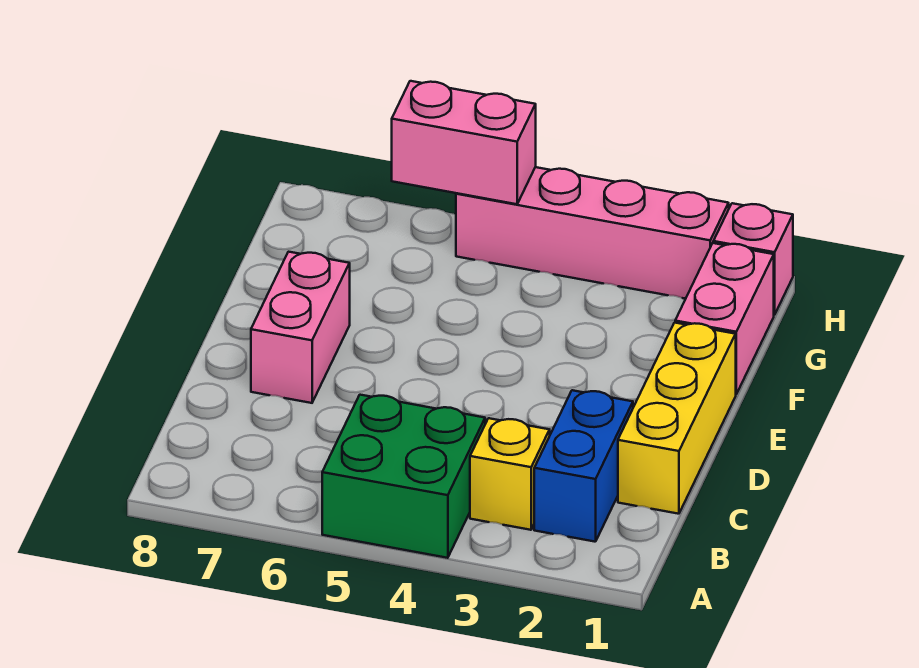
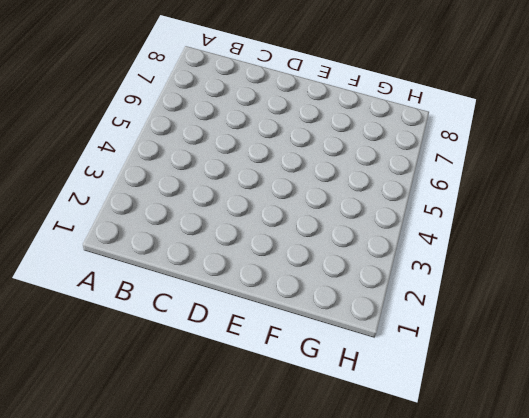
none -> green brick A4:B5 level 1
none -> blue brick B2:C2 level 1

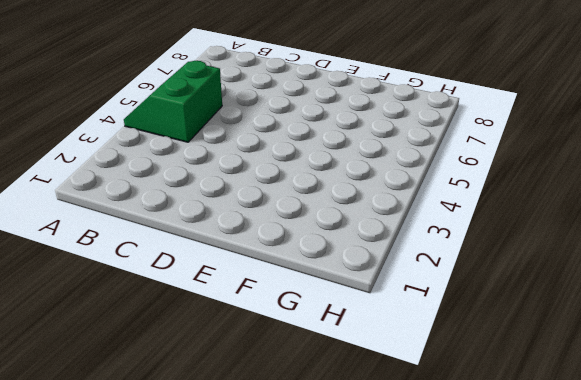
green slope A4:B5 level 1 top B -> green brick A4:B5 level 1
none -> blue brick B2:C2 level 1
none -> yellow brick B3 level 1

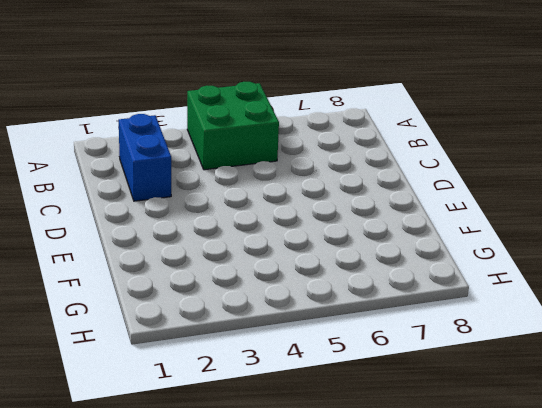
none -> yellow brick B3 level 1
none -> yellow brick C1:E1 level 1

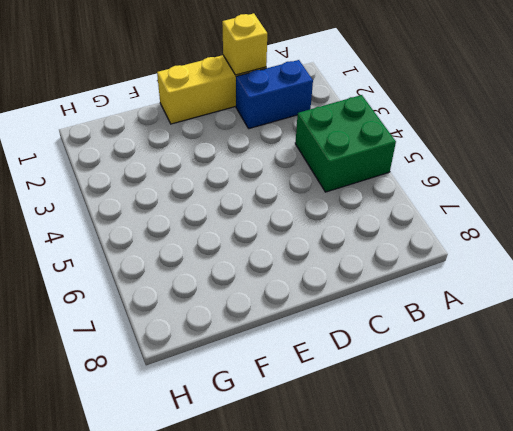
yellow brick C1 level 2 -> yellow brick B3 level 1
none -> pink brick D7:E7 level 1
none -> pink brick F1:G1 level 1

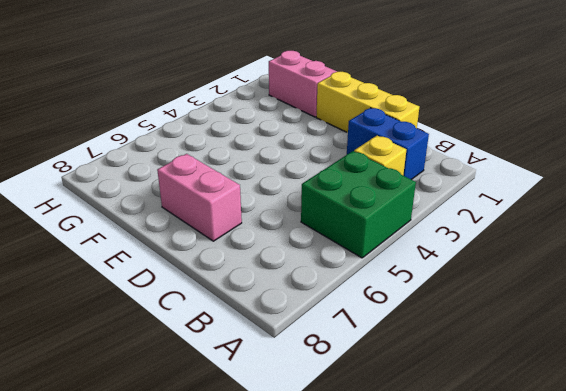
none -> pink brick H1 level 1
none -> pink brick H2:H5 level 1

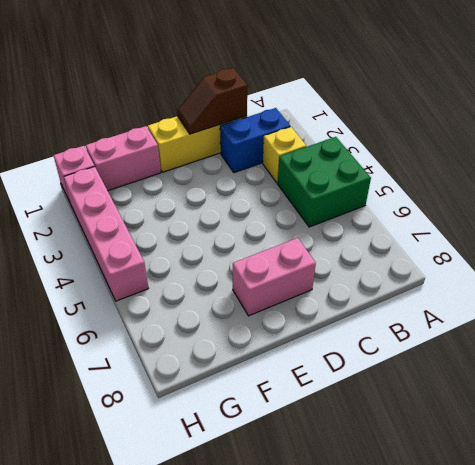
brown slope C1:D1 level 2 top C -> none
none -> pink brick H5:H6 level 2

